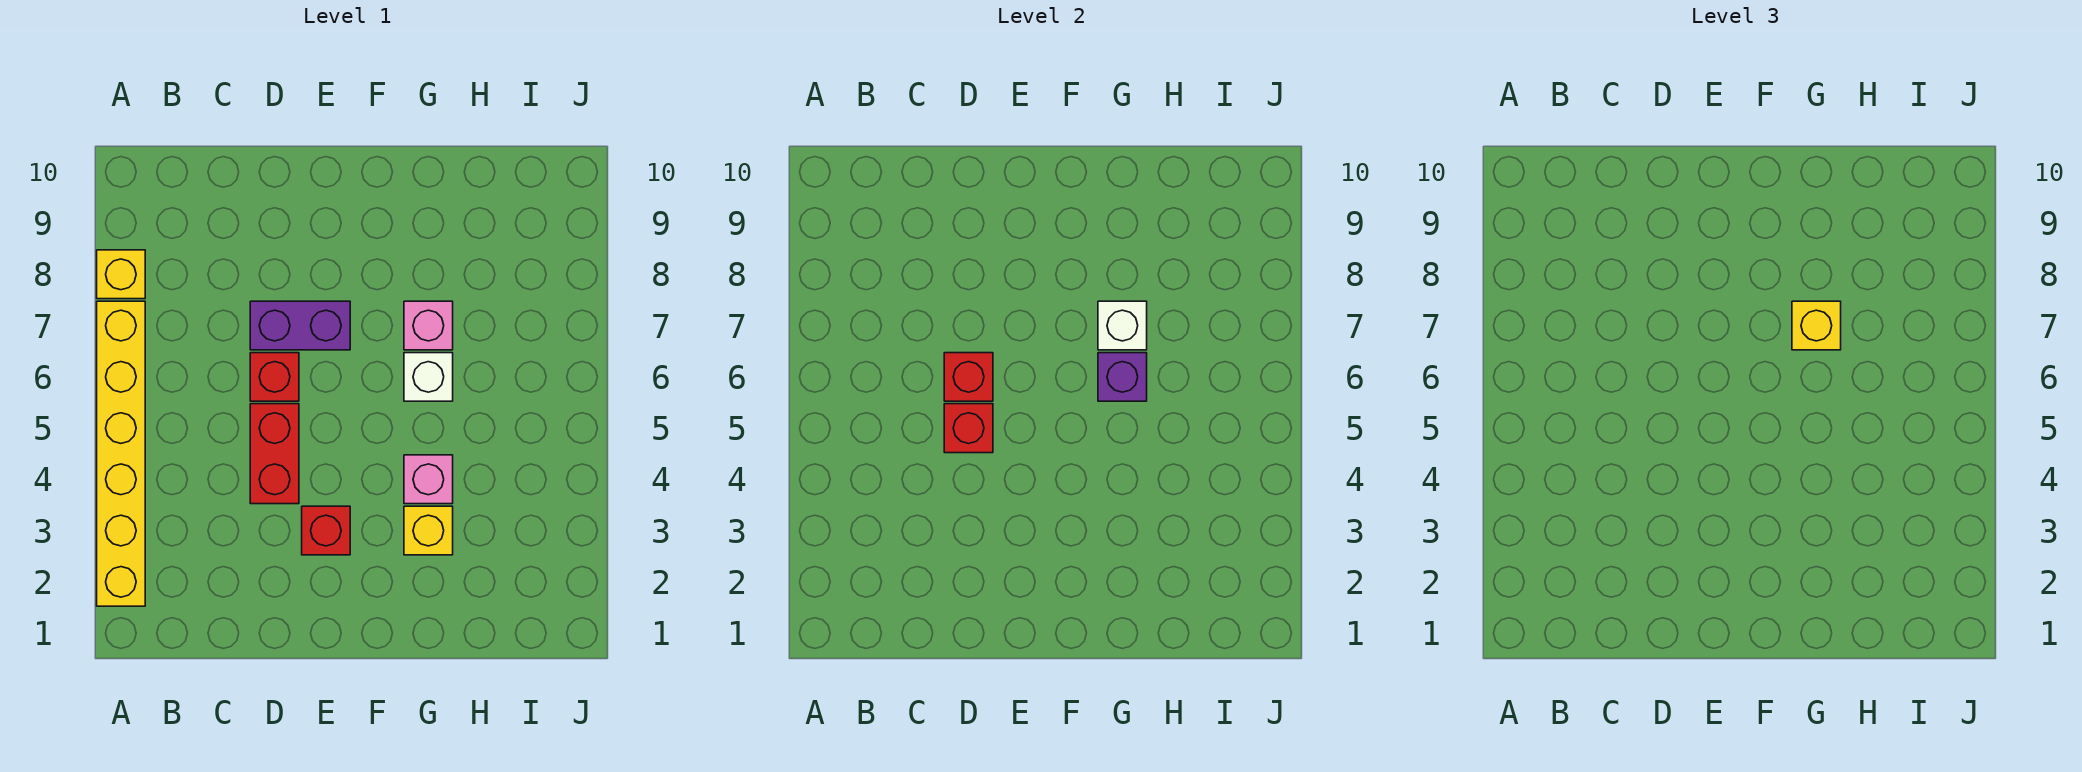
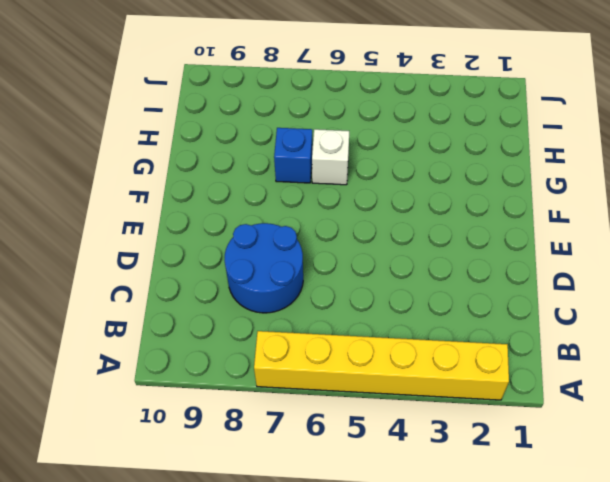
blue round brick C7:D8 level 1 -> purple brick D7:E7 level 1
blue brick G7 level 1 -> pink brick G7 level 1
none -> yellow brick A8 level 1
none -> red brick D4:D5 level 1
none -> red brick D6 level 1

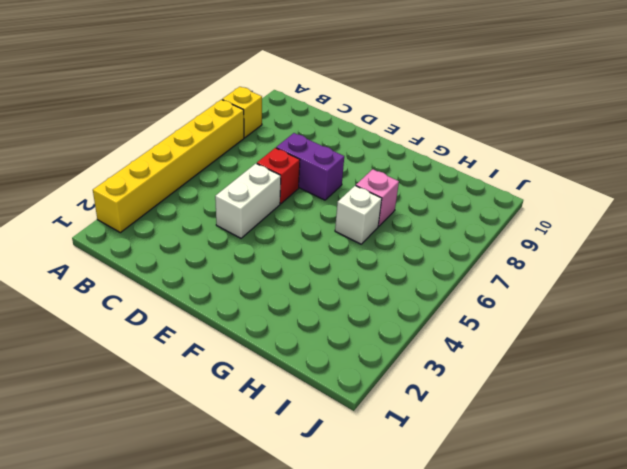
white brick D4:D5 level 1 -> red brick D4:D5 level 1
none -> red brick E3 level 1
none -> yellow brick G3 level 1
none -> pink brick G4 level 1

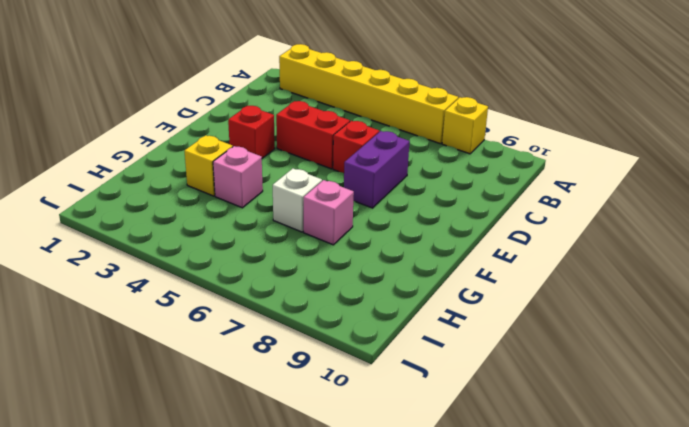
none -> red brick D5 level 2
none -> red brick D6 level 2
none -> purple brick G6 level 2

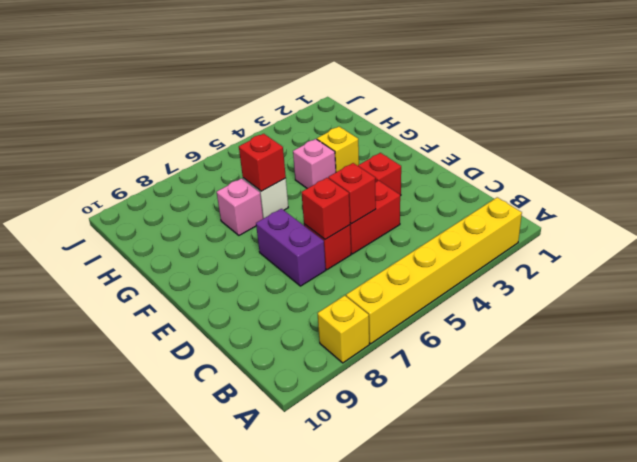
red brick G6 level 2 -> purple brick G6 level 2
none -> white brick G7 level 2
none -> yellow brick G7 level 3

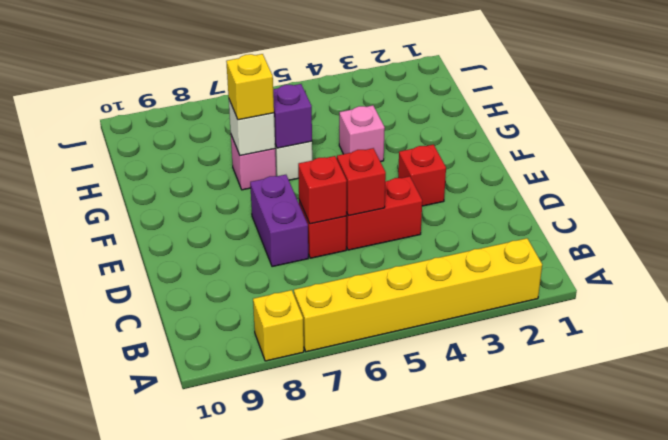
none -> yellow brick G3 level 1

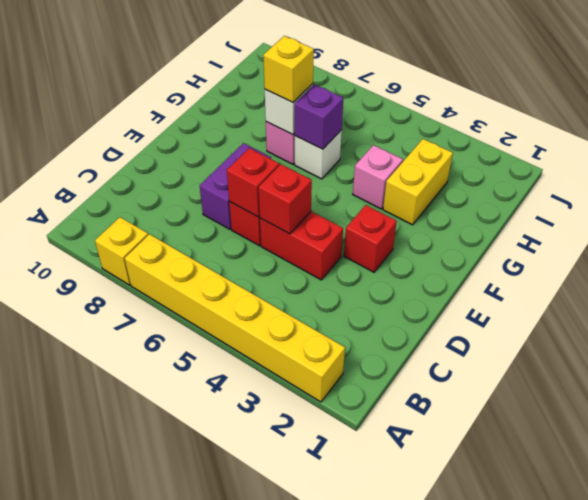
yellow brick G3:H3 level 1 -> yellow brick G3 level 1

